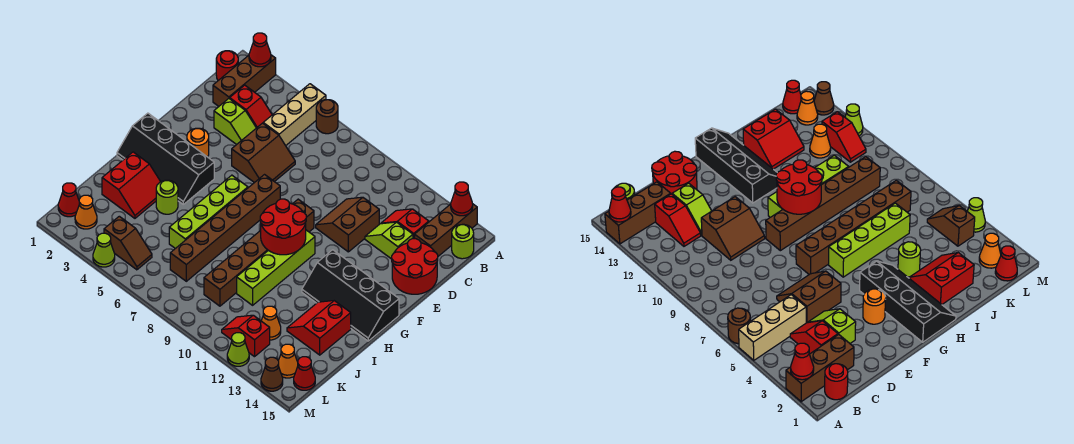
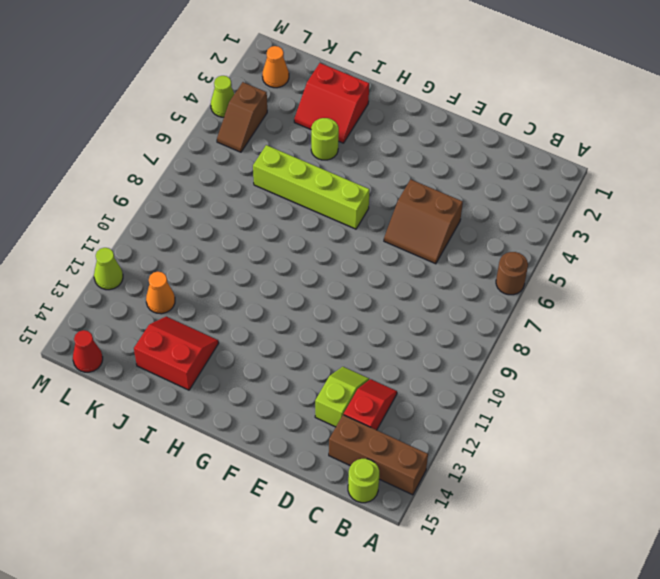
none -> brown brick A2:C2 level 1
none -> tan brick A5:C5 level 1
none -> red round brick B1 level 1
none -> red slope C3:C4 level 1 top 3

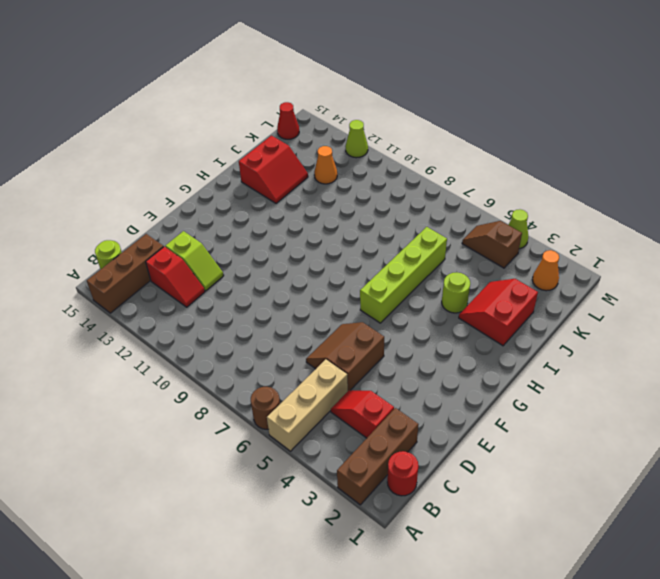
none -> lime slope D3:D4 level 1 top 3
none -> brown slope D10:E11 level 1 top 11
none -> red round brick D14:E15 level 1
none -> orange round brick F3 level 1

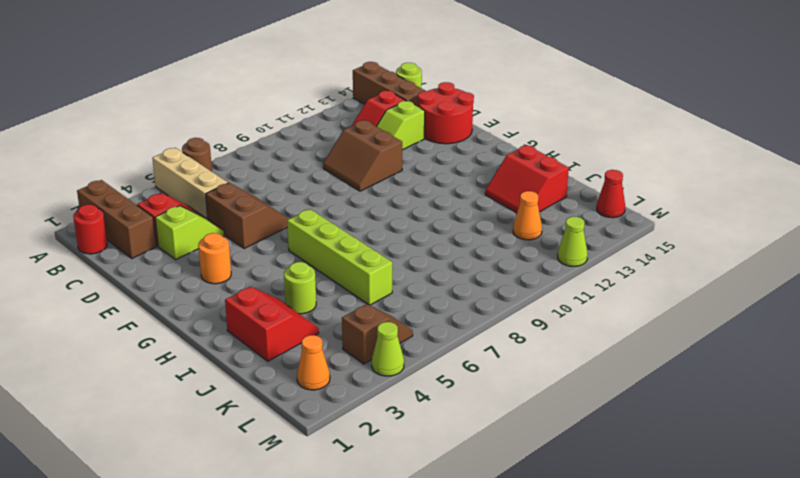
none -> brown brick F7:K7 level 1
none -> brown brick F9:K9 level 1
none -> black slope G1:H4 level 1 top G
none -> lime brick G10:J10 level 1

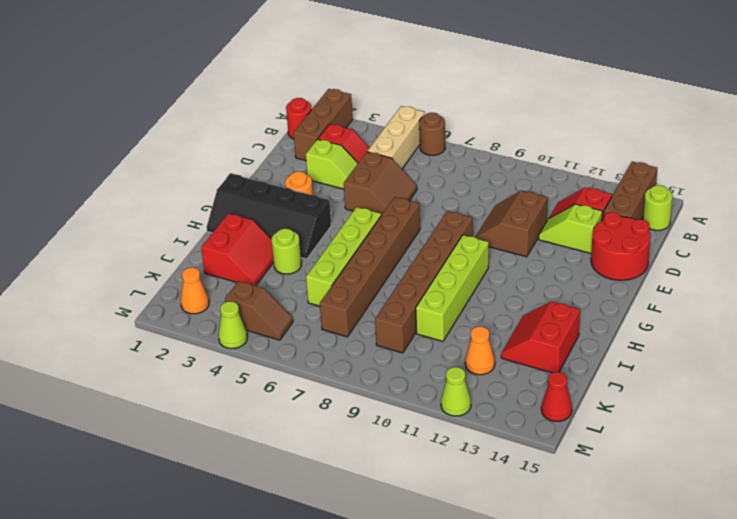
none -> black slope G12:H15 level 1 top G
none -> red cone L1 level 1
none -> red slope L11:L12 level 1 top 12
none -> orange cone L14 level 1

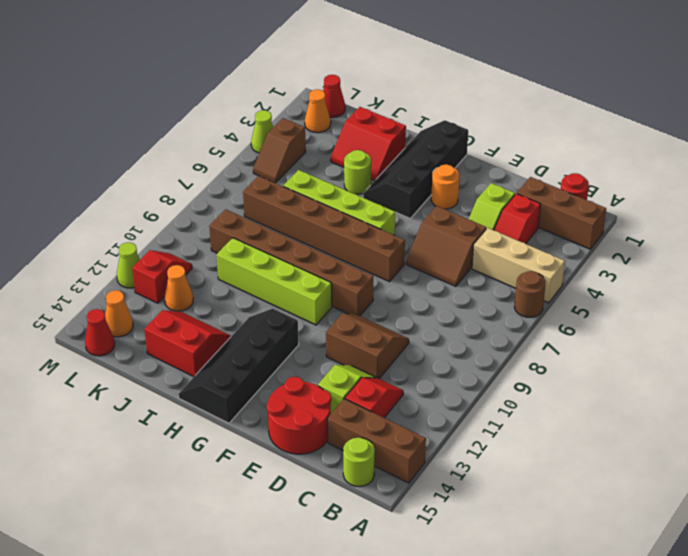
none -> brown cone M14 level 1
none -> red cone A2 level 2
none -> red cone A14 level 2
none -> red round brick G9:H10 level 2

